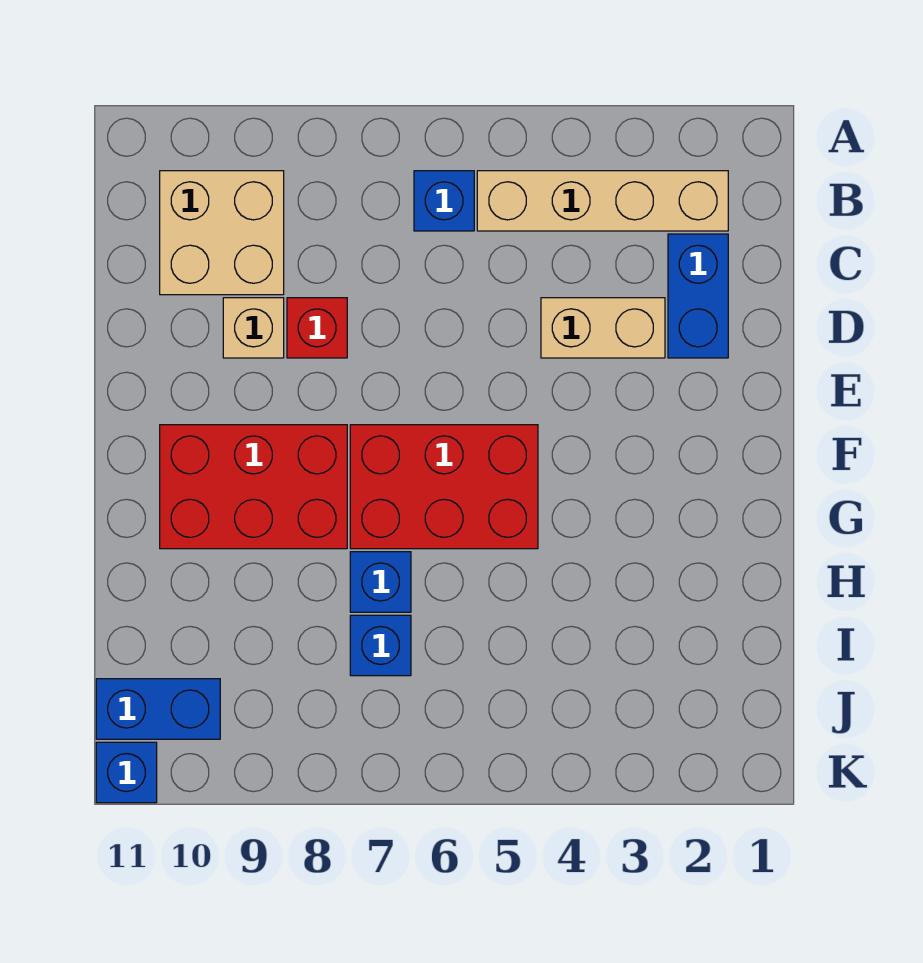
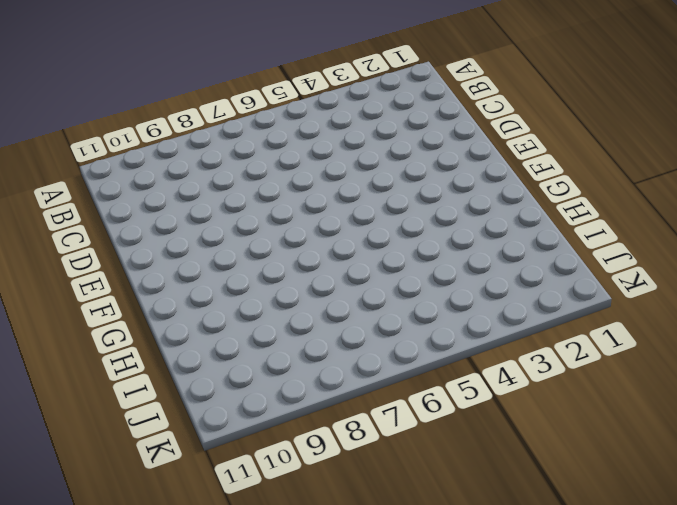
none -> tan brick B2:B5 level 1
none -> blue brick B6 level 1
none -> tan brick B9:C10 level 1

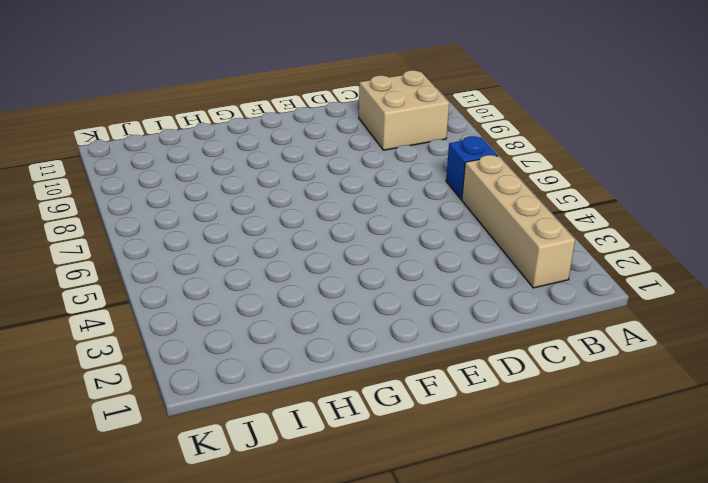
none -> blue brick C2:D2 level 1
none -> tan brick D3:D4 level 1
none -> red brick D8 level 1

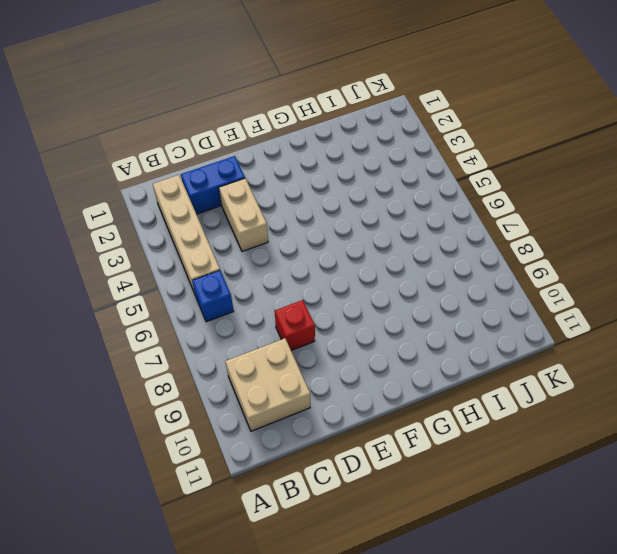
none -> tan brick D9 level 1
none -> red brick F5:G7 level 1
none -> red brick F8:G10 level 1

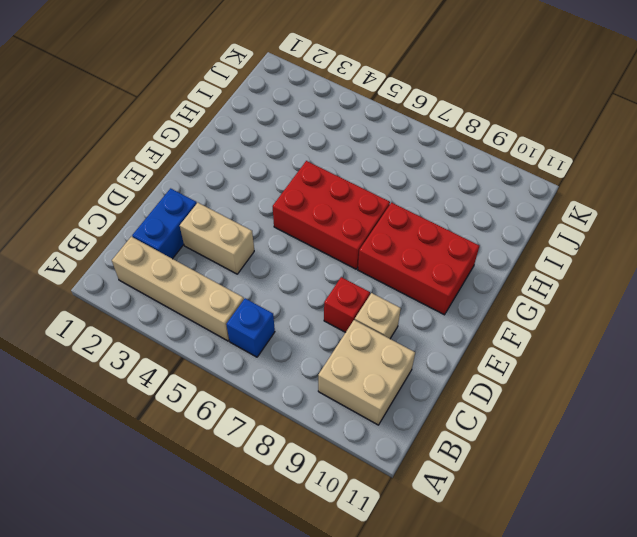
none -> blue brick H7 level 1
none -> blue brick I7 level 1
none -> blue brick J10:J11 level 1

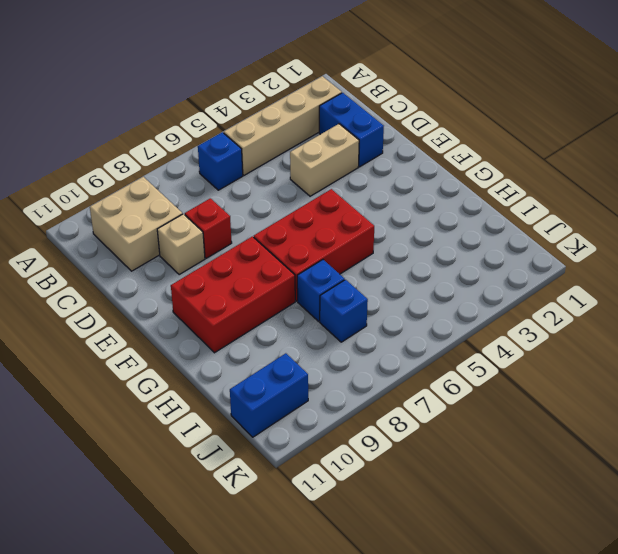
none -> blue brick K11 level 1

